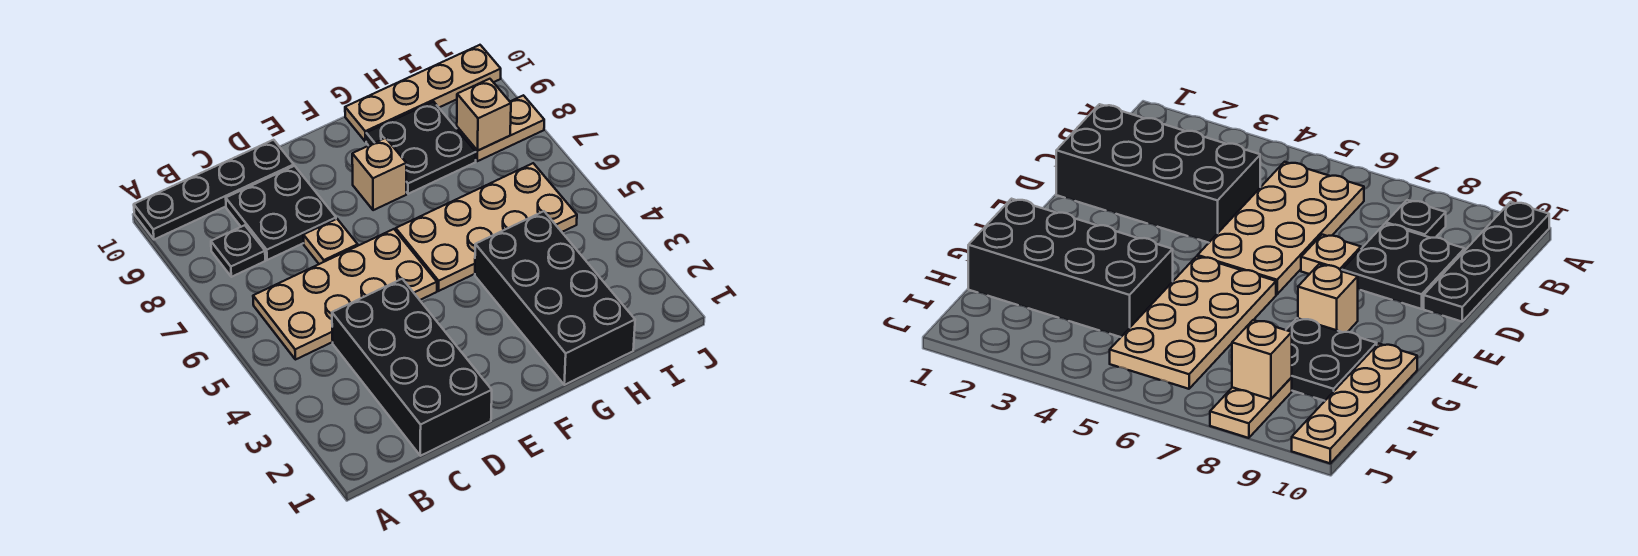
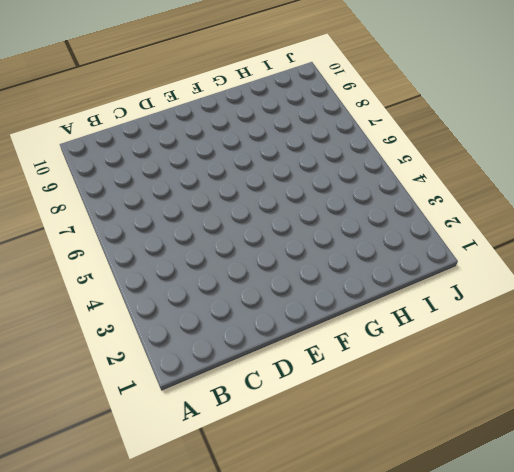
none -> black plate A10:D10 level 1
none -> tan plate B5:E6 level 1
none -> black plate B8 level 1

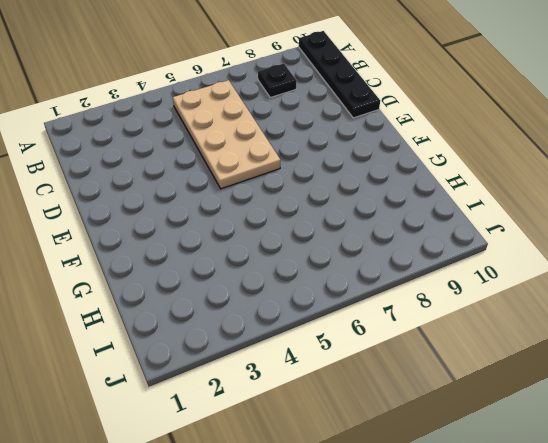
none -> black brick C1:D4 level 1
none -> black plate C8:D9 level 1
none -> tan plate D7 level 1

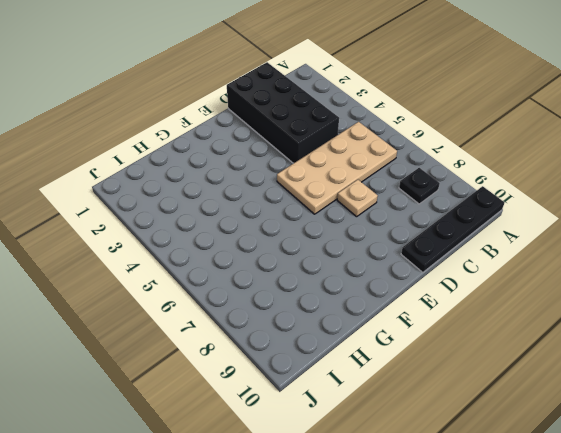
none -> black plate C8:D9 level 1
none -> tan plate F5:I6 level 1
none -> tan brick F8 level 1

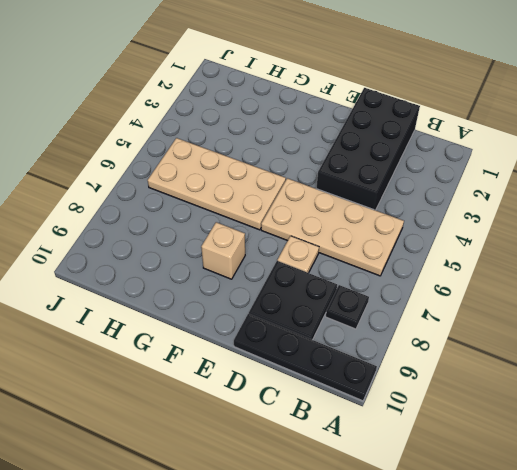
none -> black brick G1:H4 level 1
none -> black plate G8:H9 level 1
none -> tan plate G10:J10 level 1

